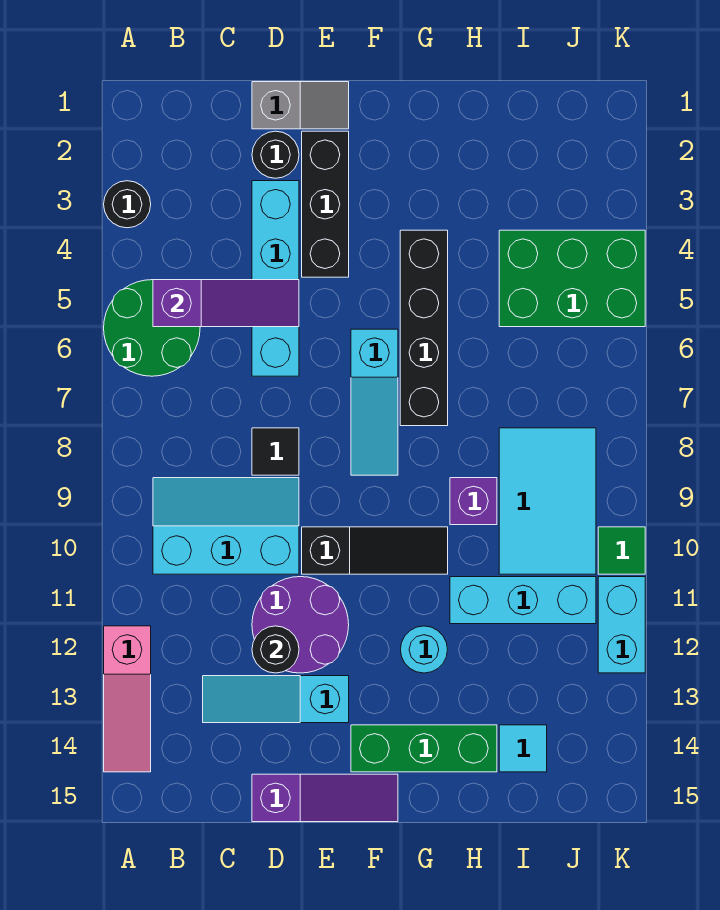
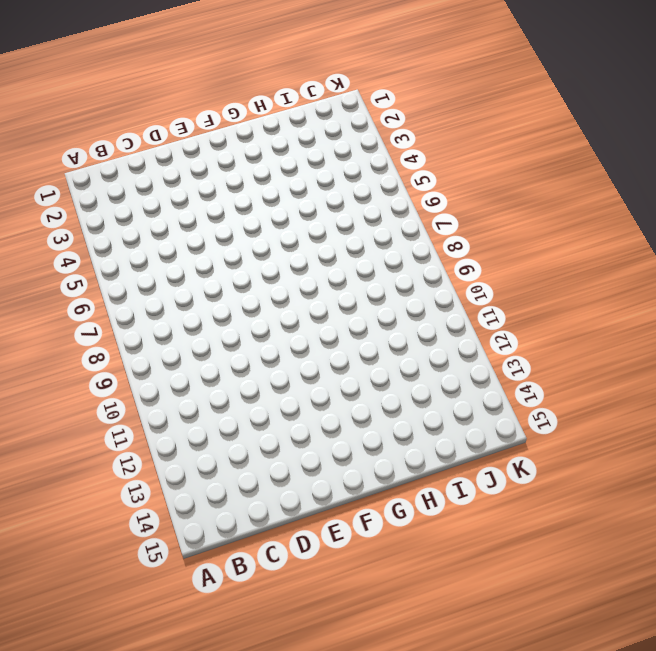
none -> black round brick A3 level 1
none -> green round brick A5:B6 level 1
none -> pink slope A12:A14 level 1 top 12

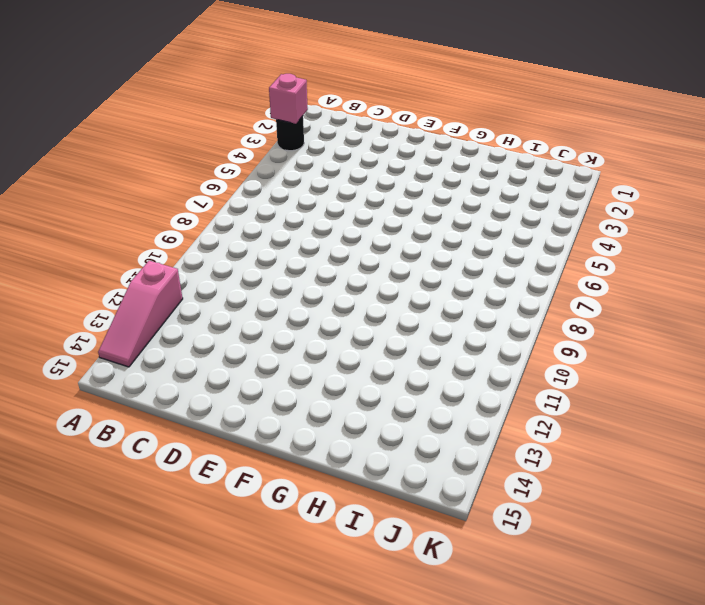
pink brick A3 level 2 -> none
none -> green round brick A5:B6 level 1
none -> cyan slope B9:D10 level 1 top 10
none -> cyan slope C13:E13 level 1 top E

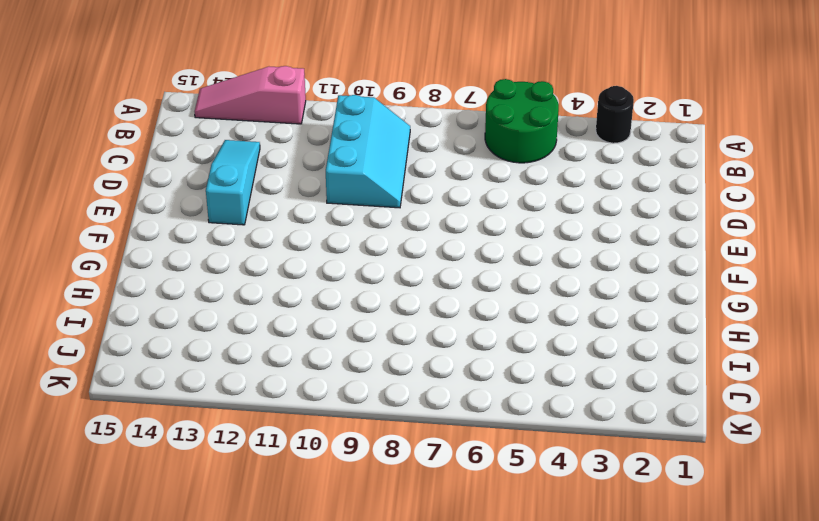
none -> grey slope D1:E1 level 1 top D
none -> black round brick D2 level 1
none -> cyan brick D3:D6 level 1

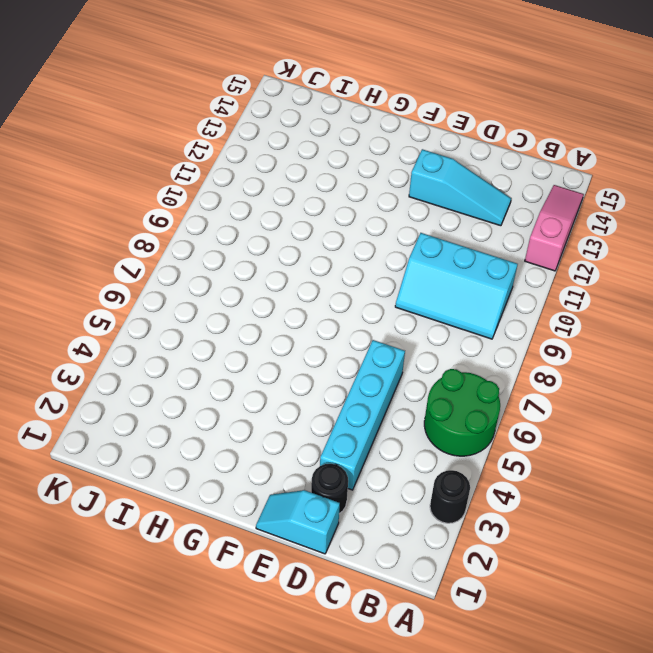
cyan slope D1:E1 level 1 top D -> grey slope D1:E1 level 1 top D
none -> black tile D8 level 1
none -> purple round brick D11:E12 level 1
none -> purple slope D15:F15 level 1 top D

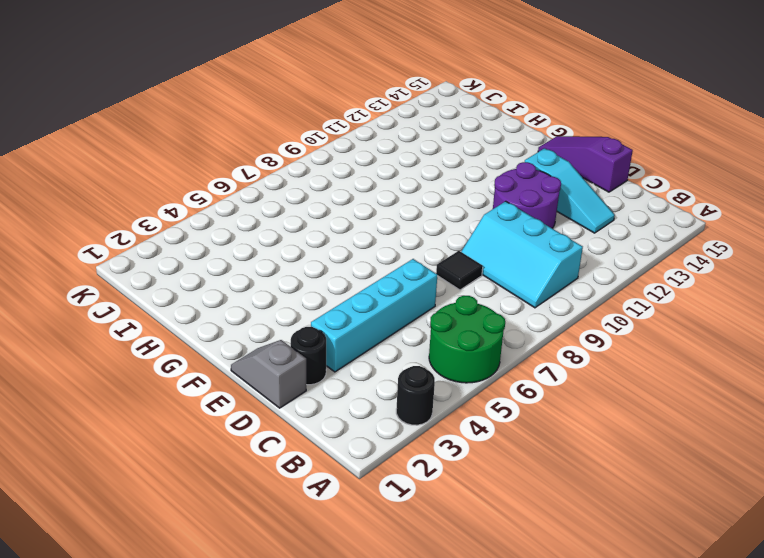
none -> pink slope A12:A14 level 1 top 12
none -> black brick E2:E4 level 1
none -> black slope E10:G10 level 1 top E

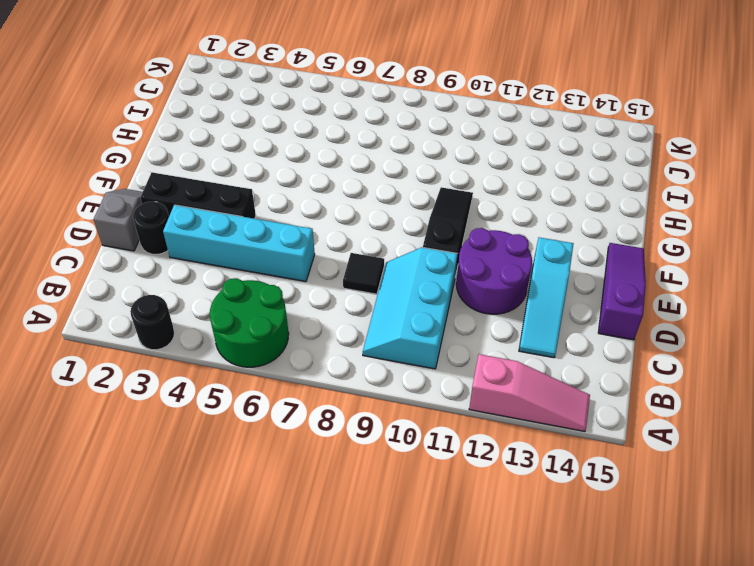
none -> cyan slope F6:F8 level 1 top 6
none -> green brick F14:H14 level 1
none -> black brick G4:G7 level 1

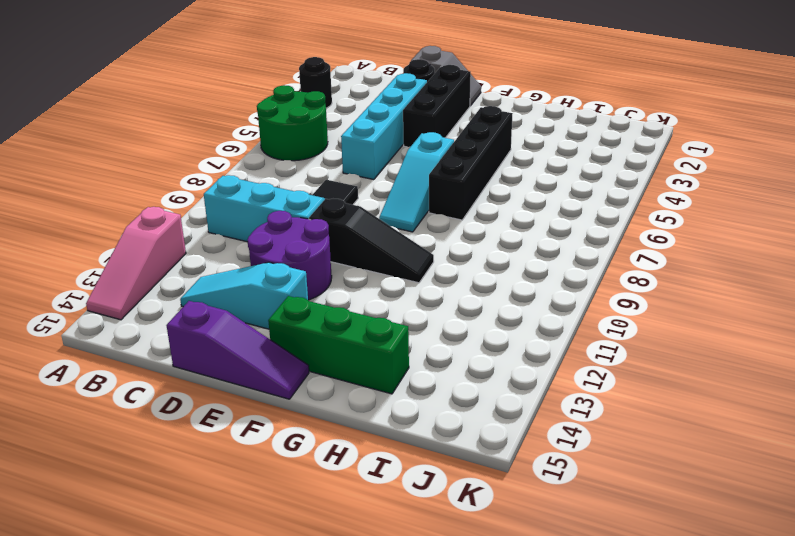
none -> cyan round brick G12 level 1
none -> purple brick H9 level 1
none -> cyan brick H11:J11 level 1

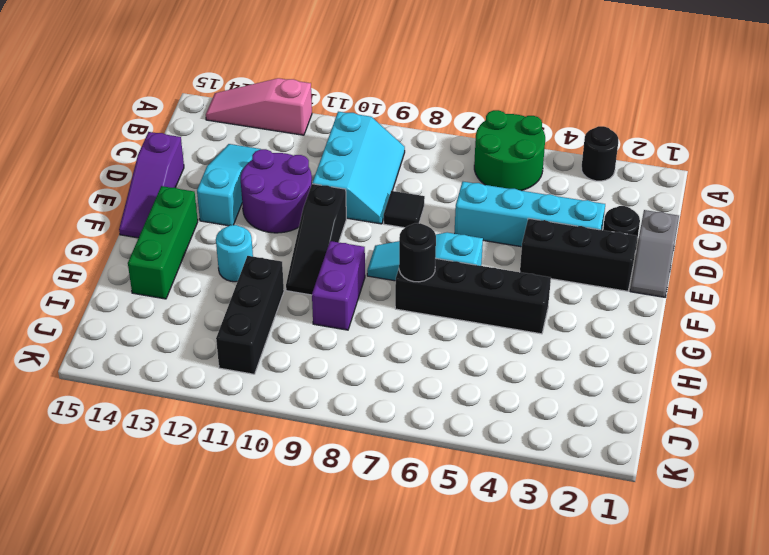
black round brick G7 level 2 -> black round brick D12 level 2
purple brick G9:H9 level 1 -> purple brick H9 level 1
black brick H11:J11 level 1 -> cyan brick H11:J11 level 1
none -> green brick I4:K5 level 1
none -> cyan tile I8:J10 level 1
none -> cyan tile I14 level 1

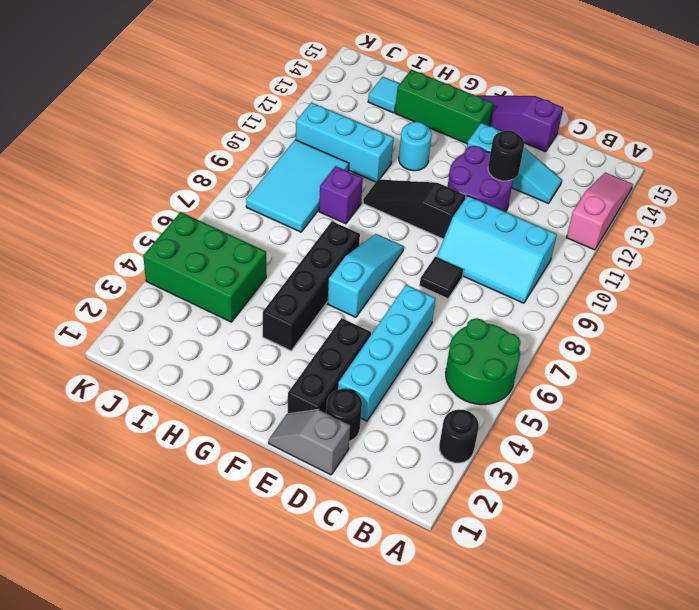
none -> green tile K10 level 1
none -> cyan brick K11:K12 level 1
none -> purple slope B5:D5 level 2 top B

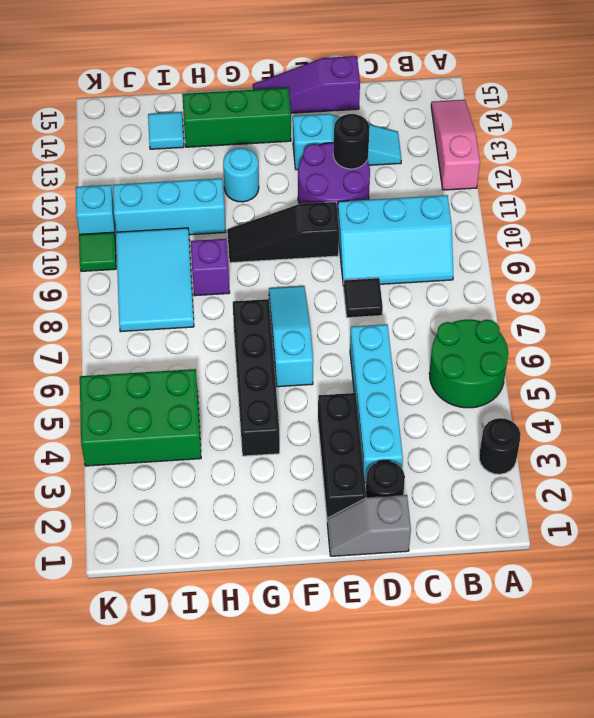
cyan brick K11 level 1 -> cyan brick K11:K12 level 1
none -> purple slope B5:D5 level 2 top B

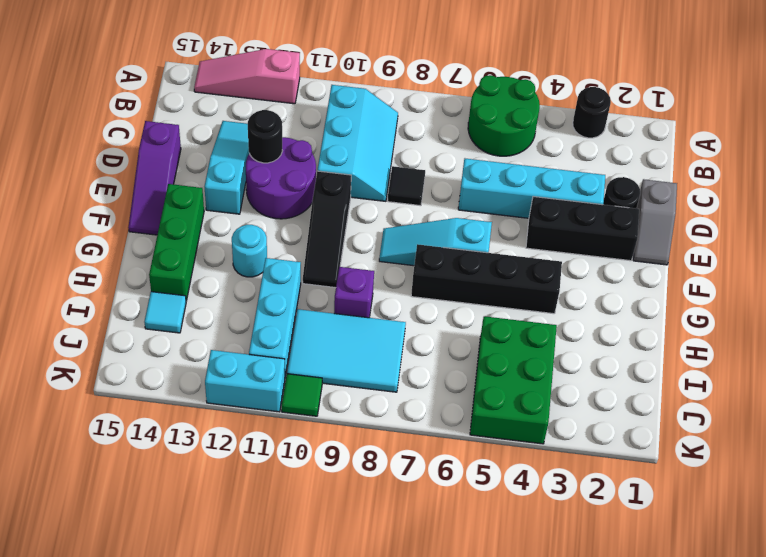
none -> purple slope B5:D5 level 2 top B

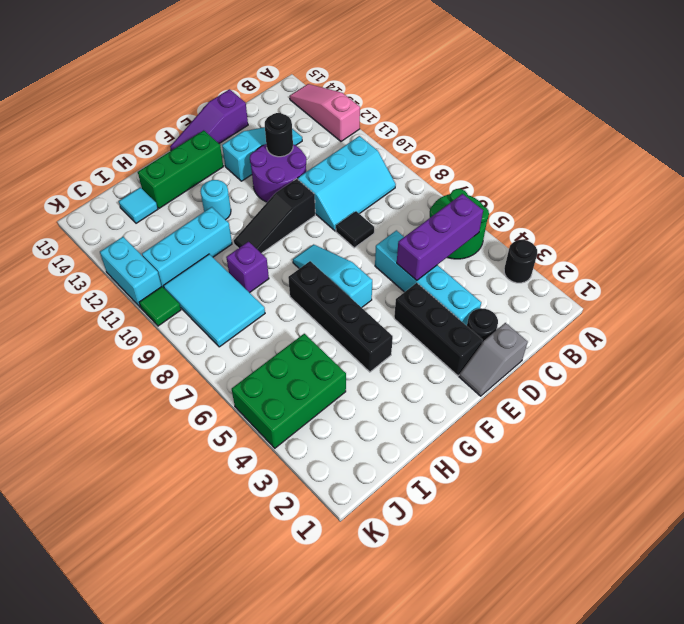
purple brick B5:D5 level 2 -> purple slope B5:D5 level 2 top B

